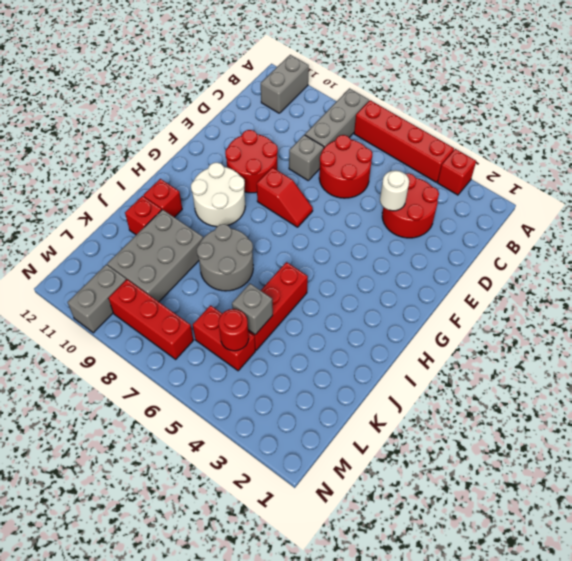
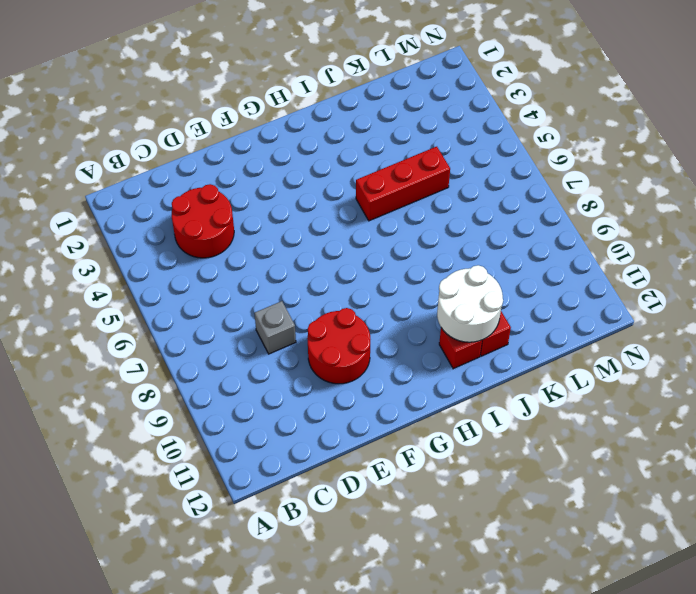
white round brick I10:J11 level 2 -> white round brick G9:H10 level 1
none -> red brick A3 level 1
none -> red brick A4:A7 level 1
none -> grey brick A8:C8 level 1

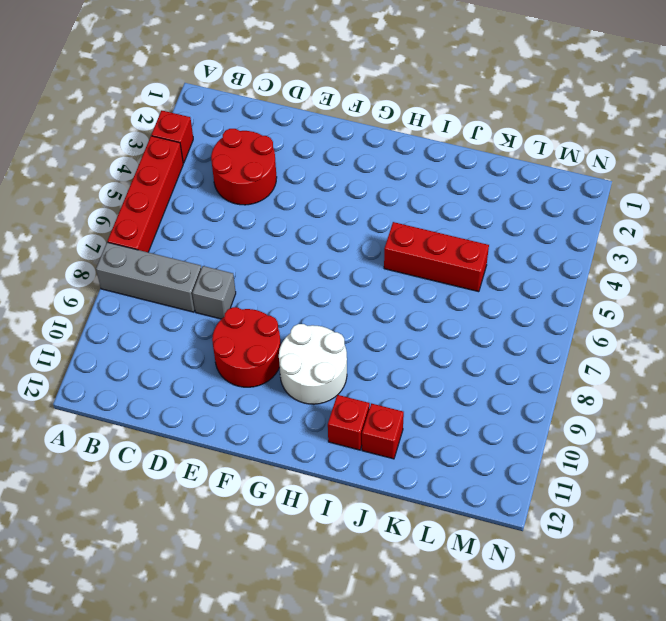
none -> grey brick A11:B11 level 1
none -> red round brick C6:D7 level 1
none -> red slope F7:F8 level 1 top 8

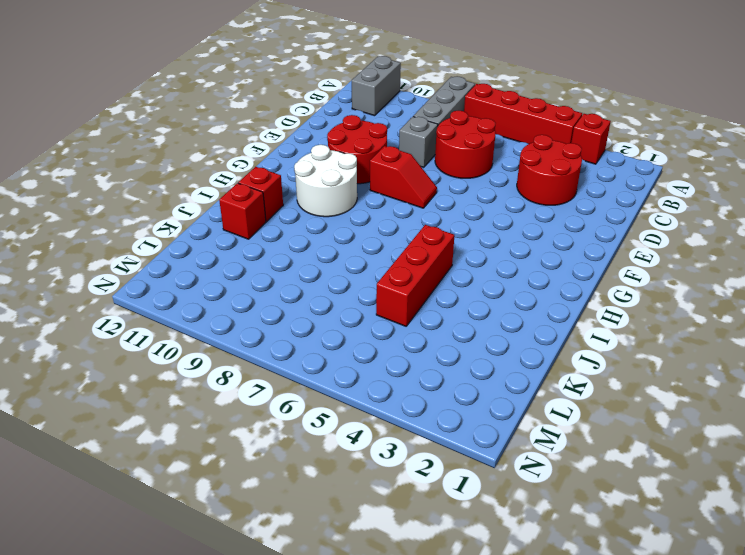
none -> grey round brick I7:J8 level 1
none -> grey brick J9:L10 level 1
none -> red brick L5:L6 level 1

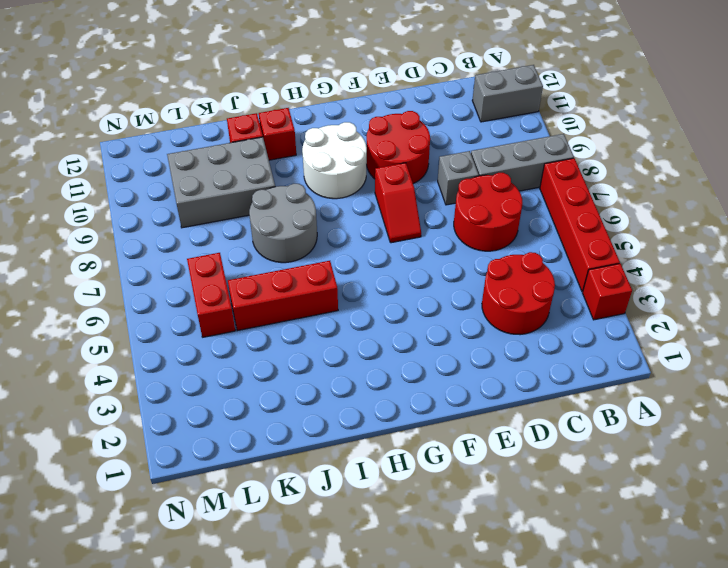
none -> red brick M7:M9 level 1
none -> grey brick M10:N10 level 1
none -> white round brick D4 level 2

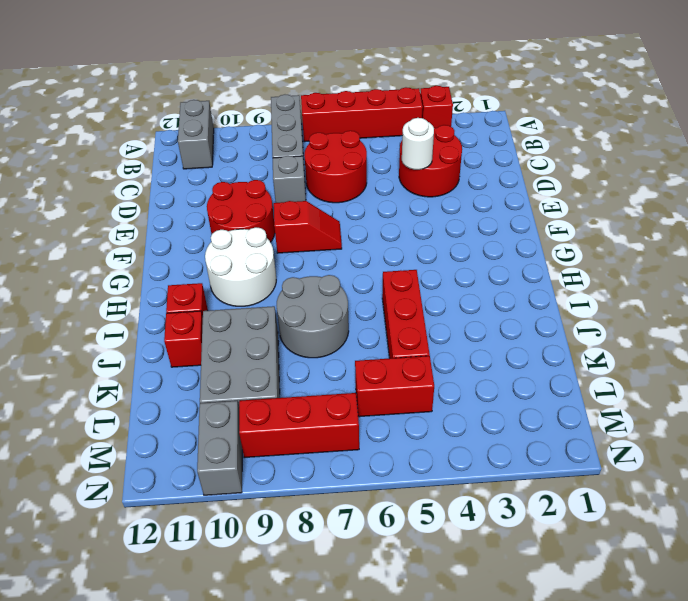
none -> grey brick K5 level 2
none -> red round brick L5 level 2

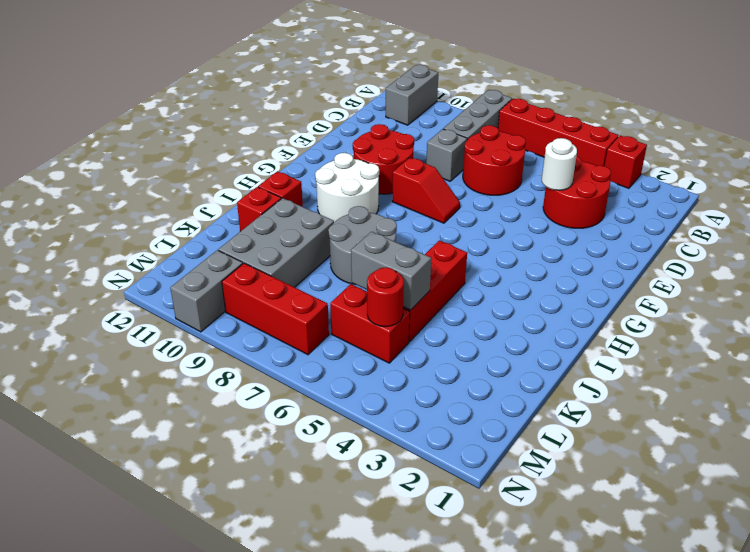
grey brick K5:K6 level 2 -> grey brick K5 level 2

